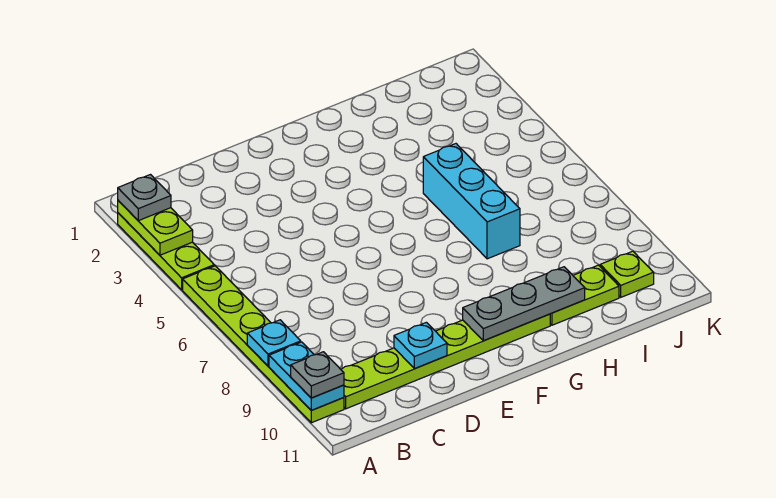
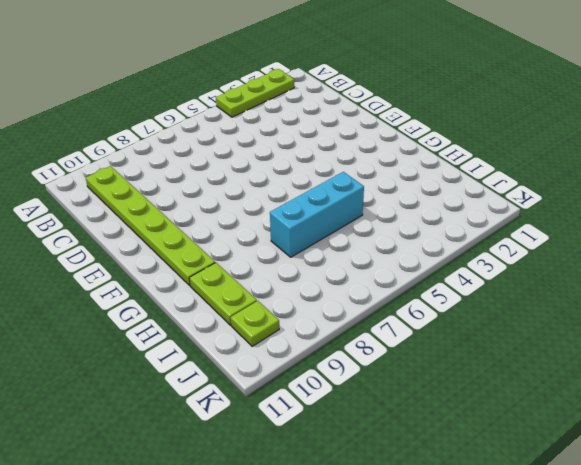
none -> lime plate A5:A10 level 1
none -> lime plate A2:A3 level 2
none -> cyan plate A8 level 2

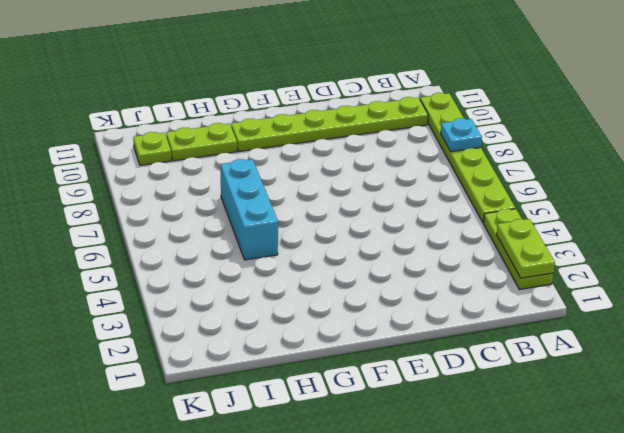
none -> cyan plate A9:A10 level 2
none -> cyan plate D10 level 2
none -> grey plate F10:H10 level 2

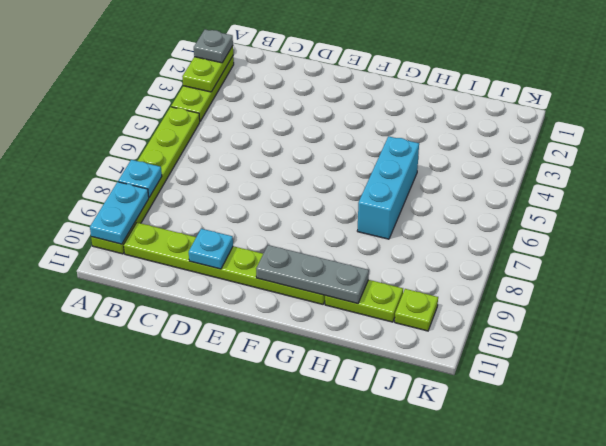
none -> grey plate A10 level 3

